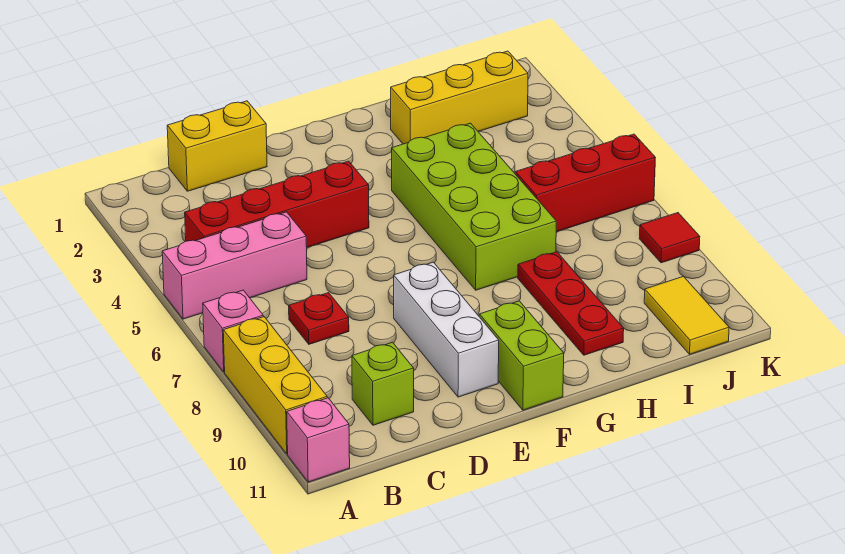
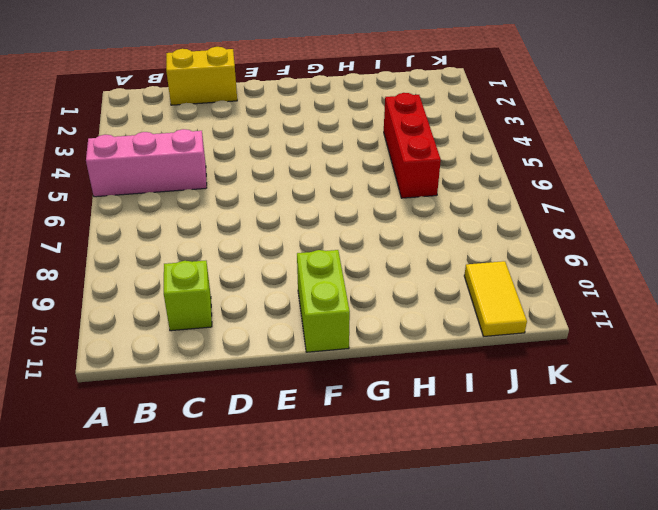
red brick I4:I6 level 1 -> red brick I6:K6 level 1
none -> pink brick A7 level 1
none -> yellow brick A8:A10 level 1
none -> pink brick A11 level 1

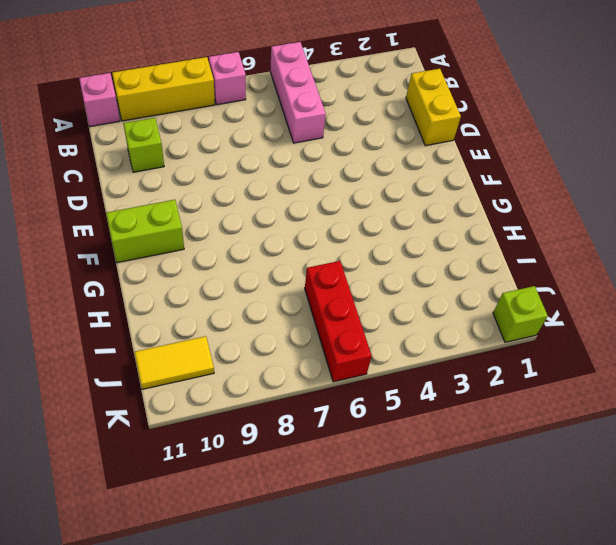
lime brick K1 level 1 -> none
none -> red brick B4:E4 level 1
none -> red plate C7 level 1
none -> white brick E8:E10 level 1

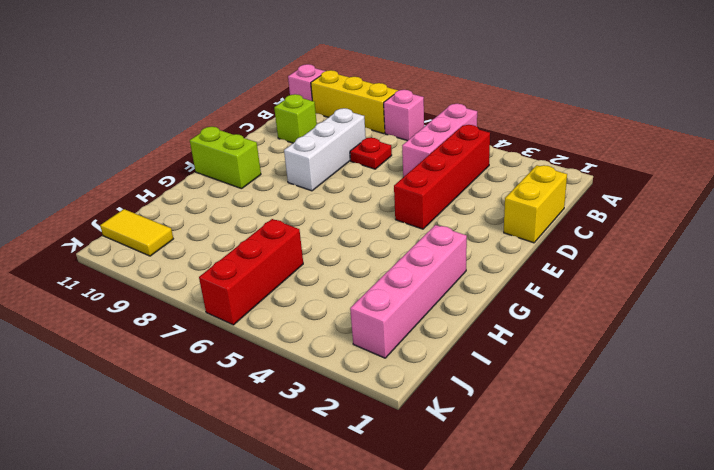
white brick C8:E8 level 1 -> white brick E8:E10 level 1
pink brick G2:J2 level 1 -> yellow brick H2:J2 level 1
none -> lime brick G4:H7 level 1
none -> red plate H8:H10 level 1
none -> red tile K8 level 1

